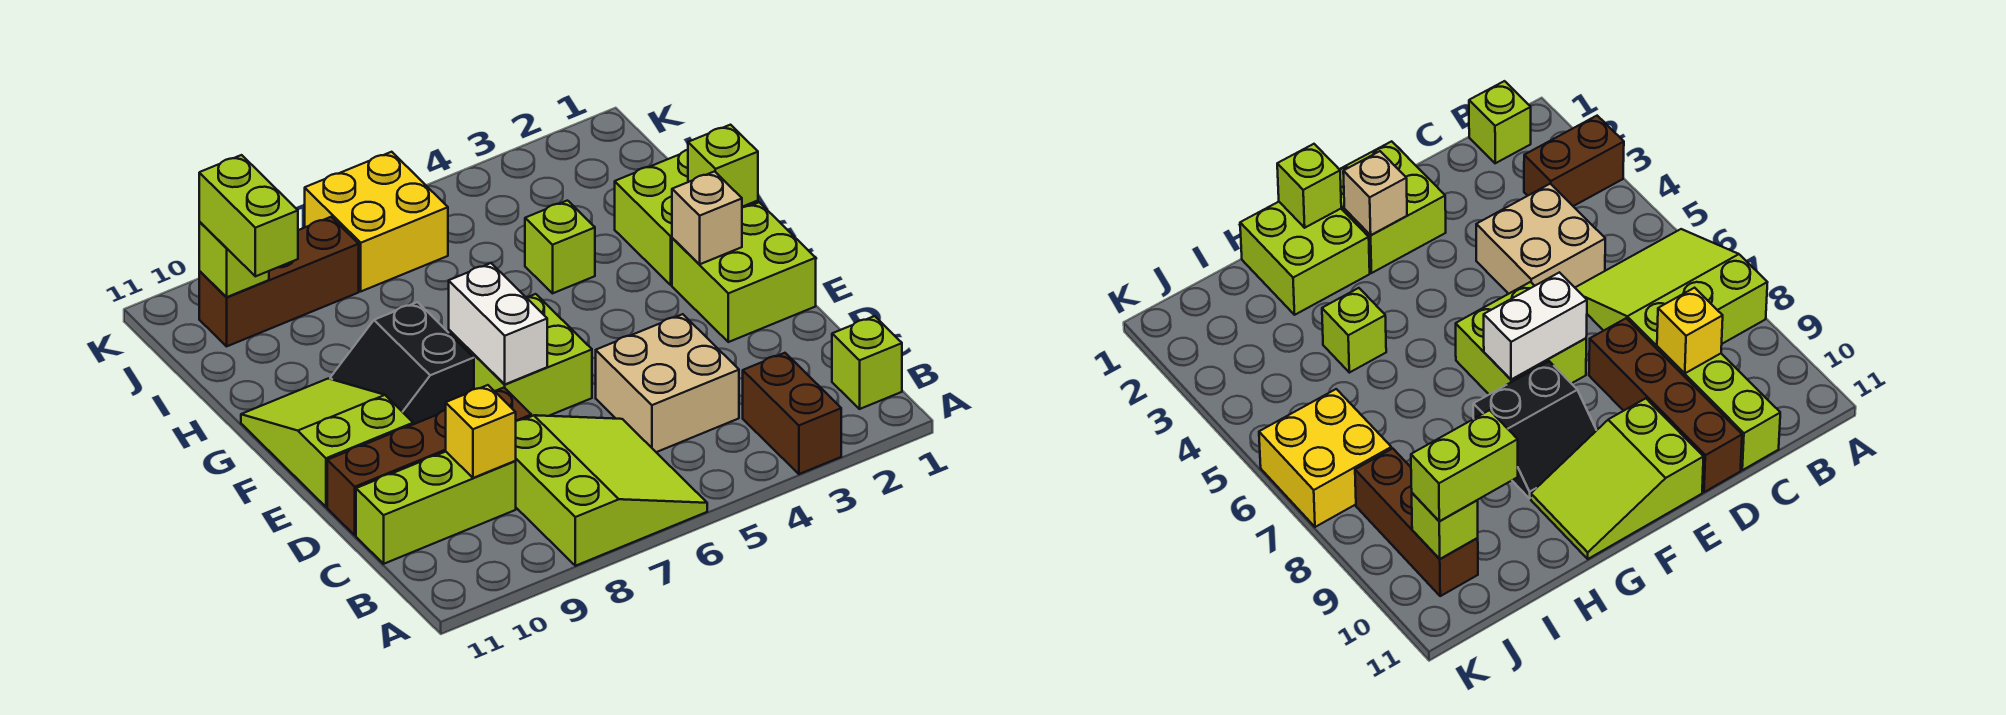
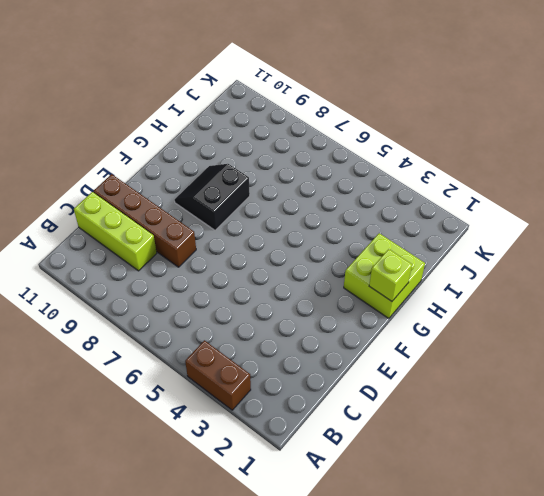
brown brick A3:A4 level 1 -> brown brick A3:B3 level 1
none -> lime slope A6:C8 level 1 top 8
none -> lime brick B1 level 1
none -> tan brick C4:D5 level 1

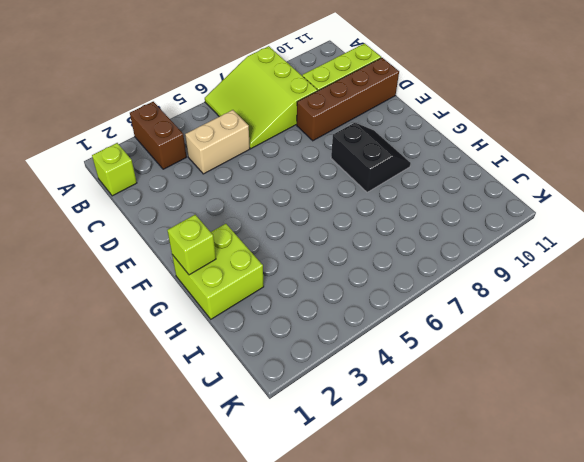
tan brick C4:C5 level 1 -> tan brick C4:D5 level 1
none -> lime brick E1:F2 level 1
none -> lime brick E6:F7 level 1
none -> lime slope E10:G11 level 1 top E

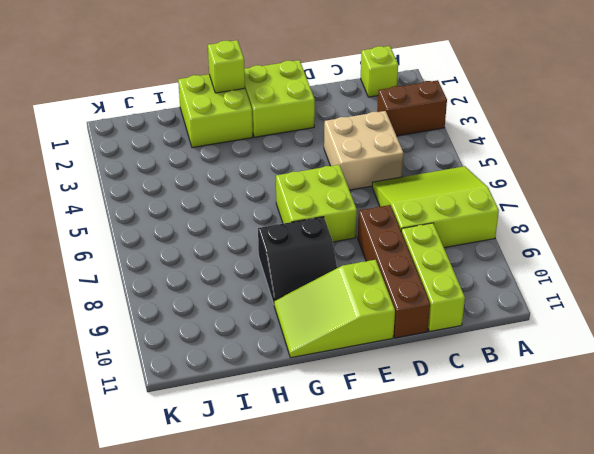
none -> lime brick H4 level 1
none -> yellow brick J6:K7 level 1
none -> brown brick J8:J10 level 1

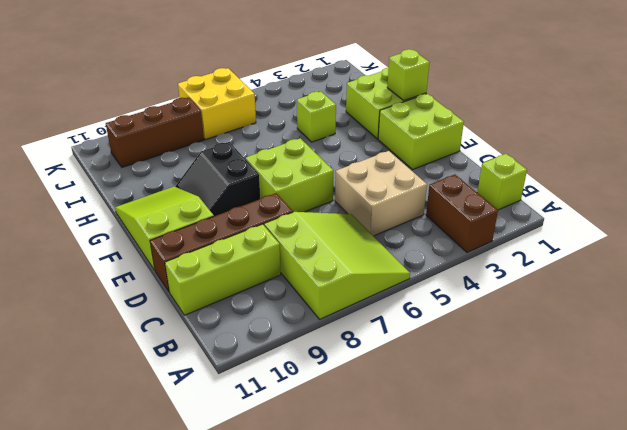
none -> yellow brick C9 level 2
none -> white brick E7:F7 level 2
none -> tan brick F2 level 2

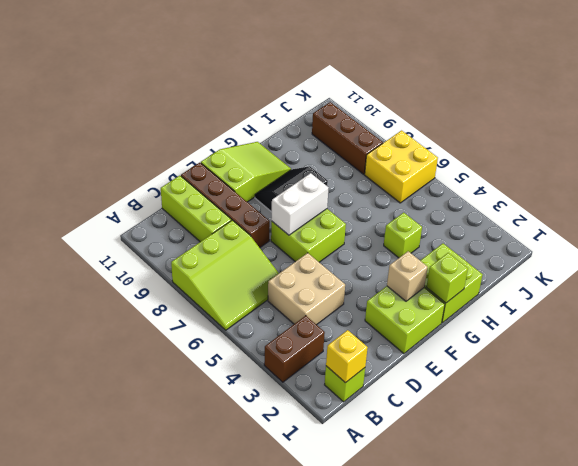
yellow brick B1 level 2 -> yellow brick C9 level 2
none -> lime brick J10 level 2
none -> lime brick I10:J10 level 3

